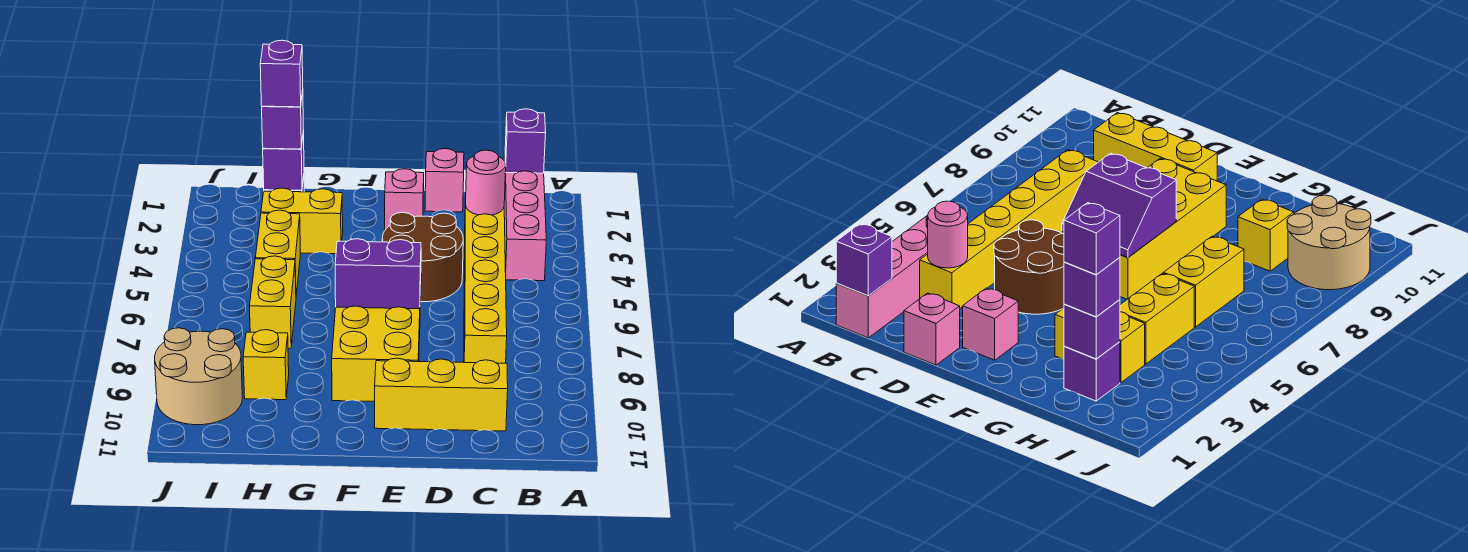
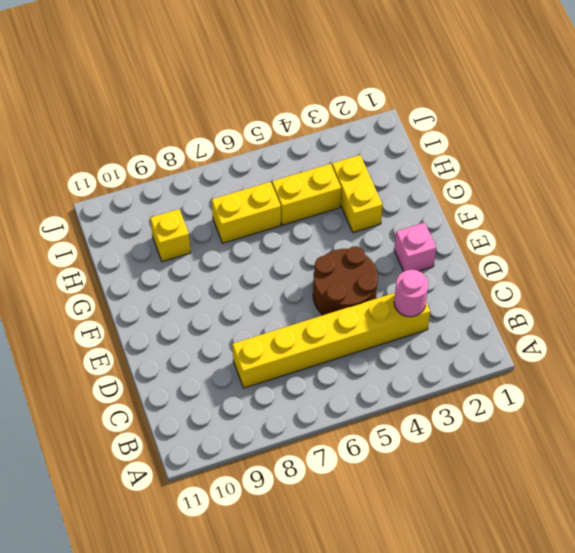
none -> pink brick B1:B4 level 1
none -> yellow brick C10:E10 level 1
none -> pink brick D1 level 1

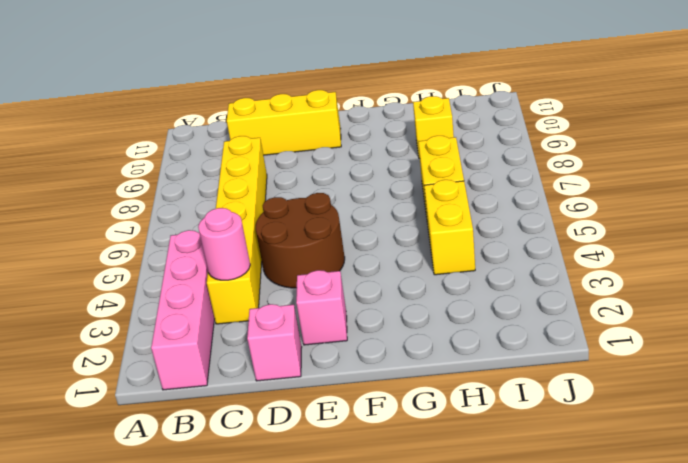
none -> yellow brick E6:F9 level 1
none -> yellow brick G3:H3 level 1
none -> purple brick H2 level 1

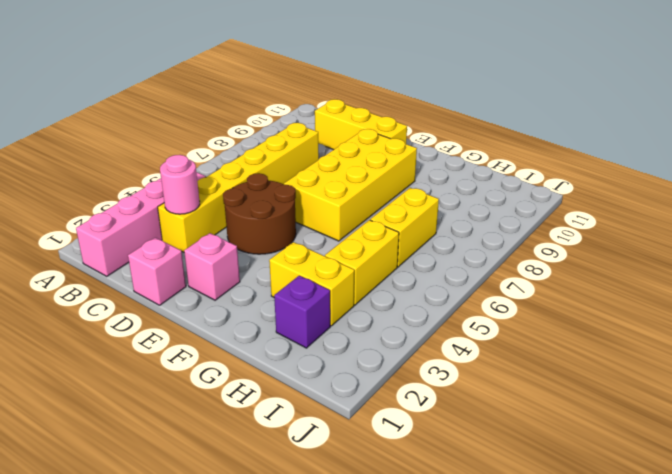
none -> yellow brick H9 level 1
none -> tan round brick I9:J10 level 1
none -> purple brick B1 level 2

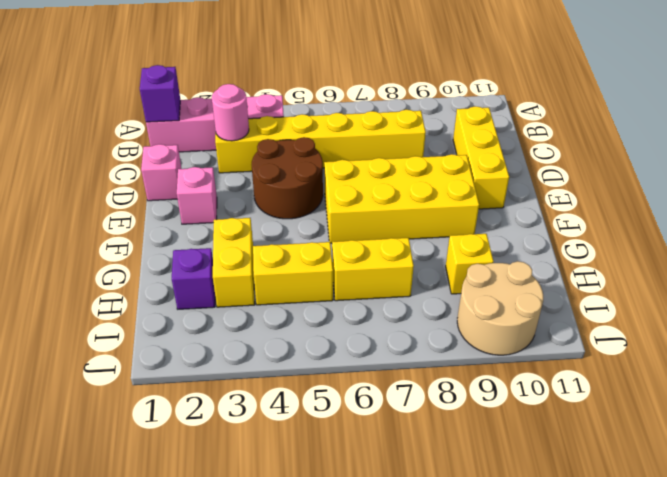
none -> purple slope E6:F7 level 2 top 7
none -> purple brick H2 level 2
none -> purple brick H2 level 3

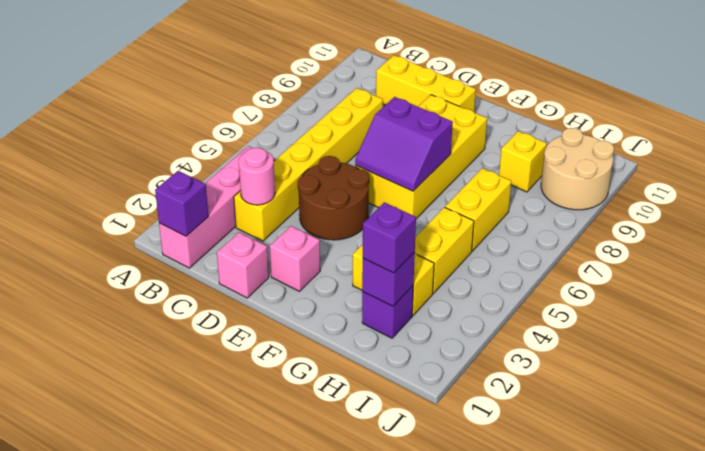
none -> purple brick H2 level 4

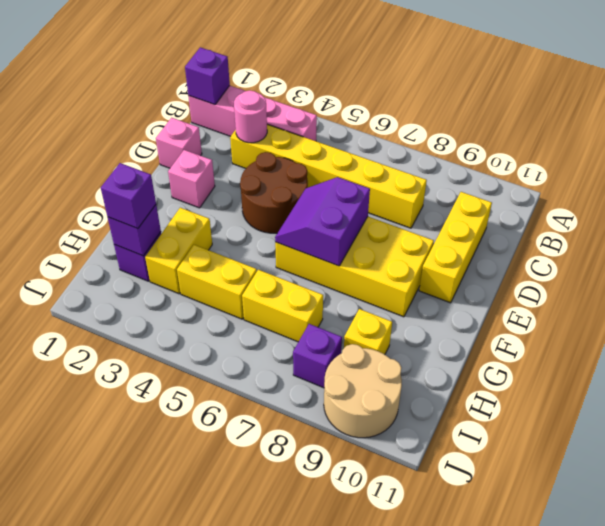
purple brick I8 level 1 -> purple brick H2 level 4

